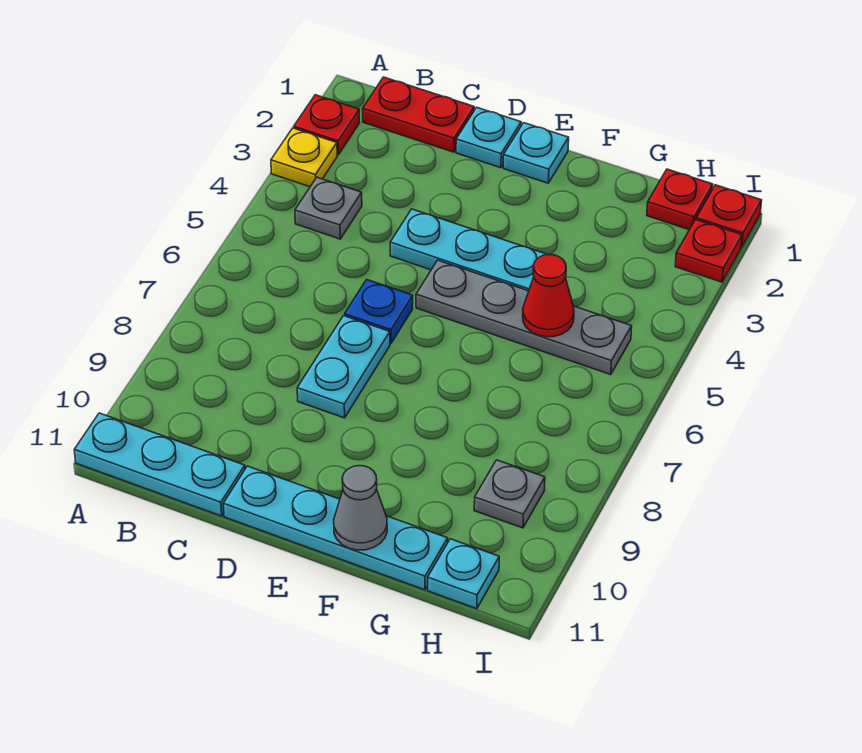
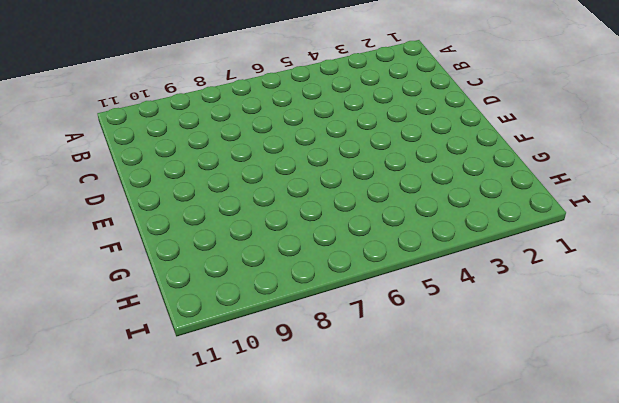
none -> red plate A2 level 1
none -> yellow plate A3 level 1
none -> cyan plate A11:C11 level 1

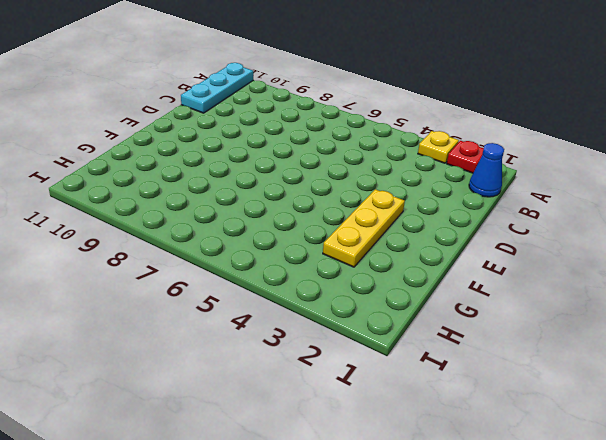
blue cone B1 level 1 -> red plate B1:C1 level 1
yellow plate E3:G3 level 1 -> none
none -> grey plate B4 level 1
none -> cyan plate D1 level 1
none -> cyan plate D4:F4 level 1

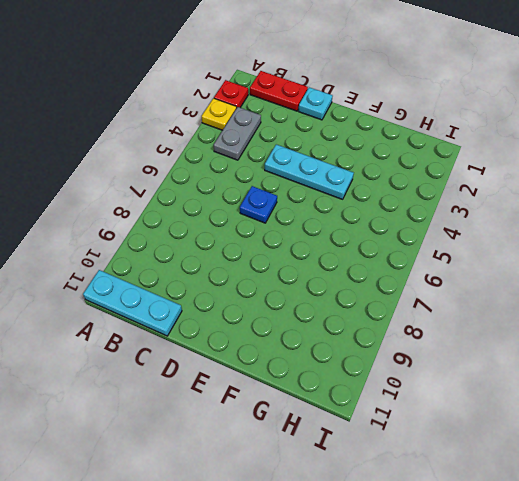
grey plate B3:B4 level 1 -> grey plate B4 level 1
none -> cyan plate D7:D8 level 1
none -> cyan plate D11:G11 level 1
none -> cyan plate E1 level 1

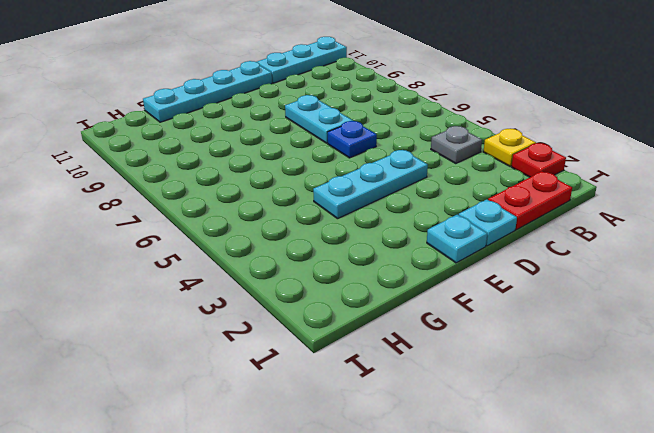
none -> grey plate E5:H5 level 1
none -> red plate H1 level 1
none -> grey plate H9 level 1

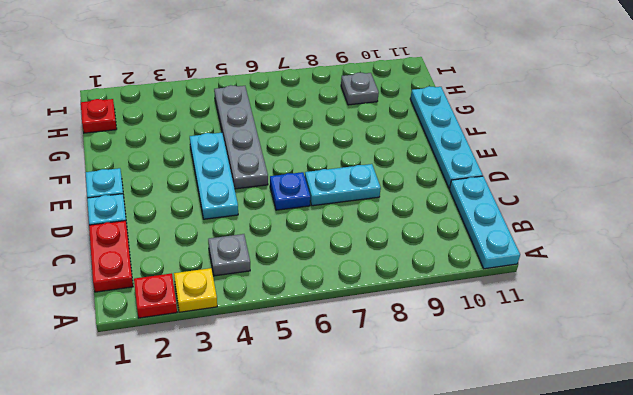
none -> cyan plate H11 level 1
none -> red plate I1 level 1
none -> red plate I2 level 1

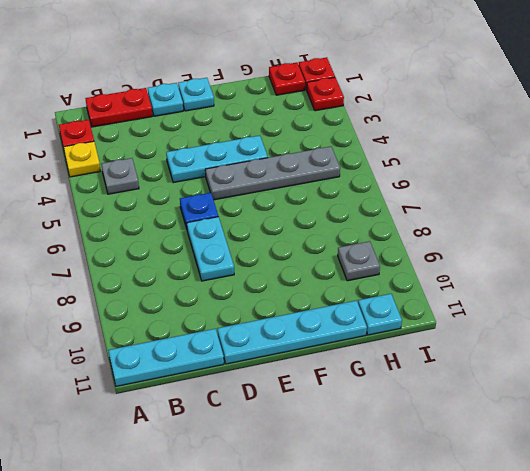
none -> grey cone F11 level 2
none -> red cone G5 level 2

